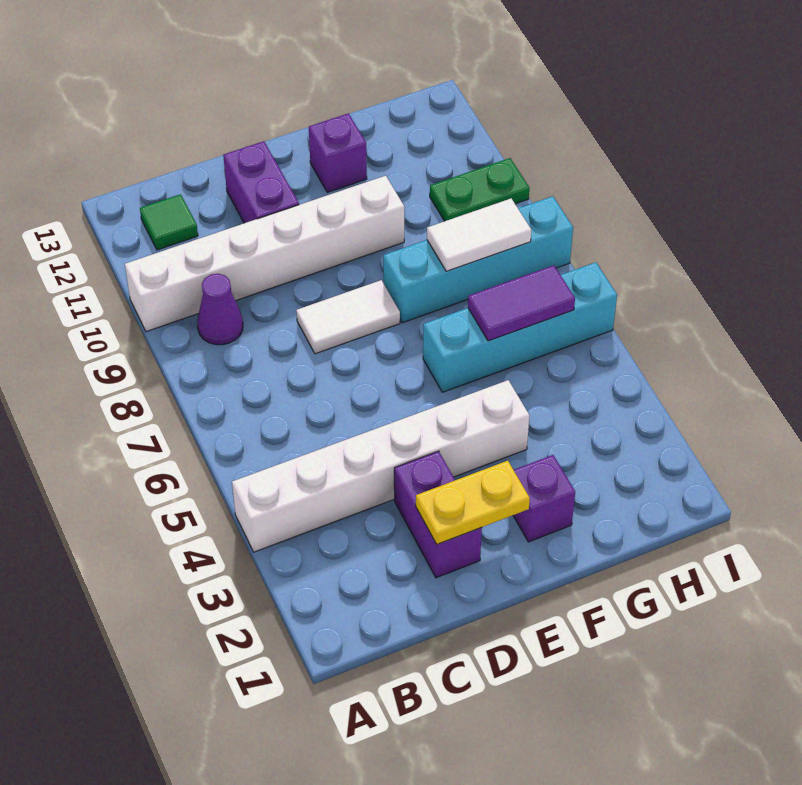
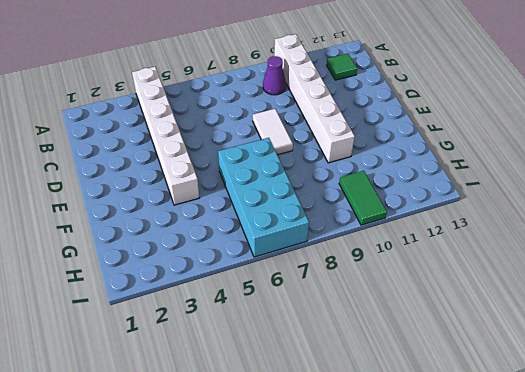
cyan brick F6:I7 level 1 -> cyan brick F6:I6 level 1
green tile H10:I10 level 1 -> green plate H10:I10 level 1
none -> purple brick D2:D3 level 1
none -> purple brick D11:D12 level 1
none -> purple brick F2 level 1

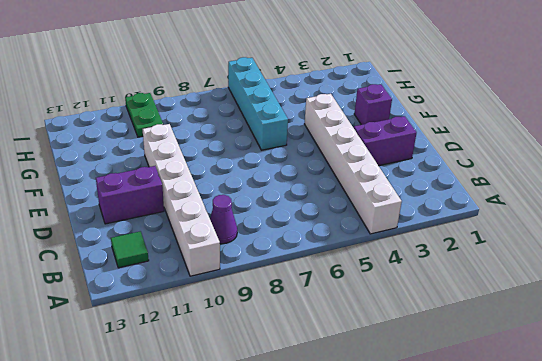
none -> white tile D8:E8 level 1
none -> cyan brick F8:I8 level 1
none -> purple brick F12 level 1

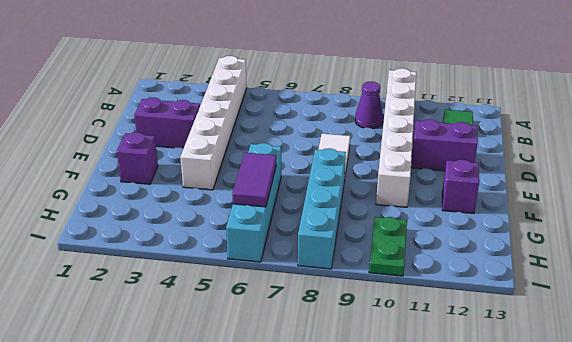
none -> yellow plate D2:E2 level 2
none -> white tile G8:H8 level 2

